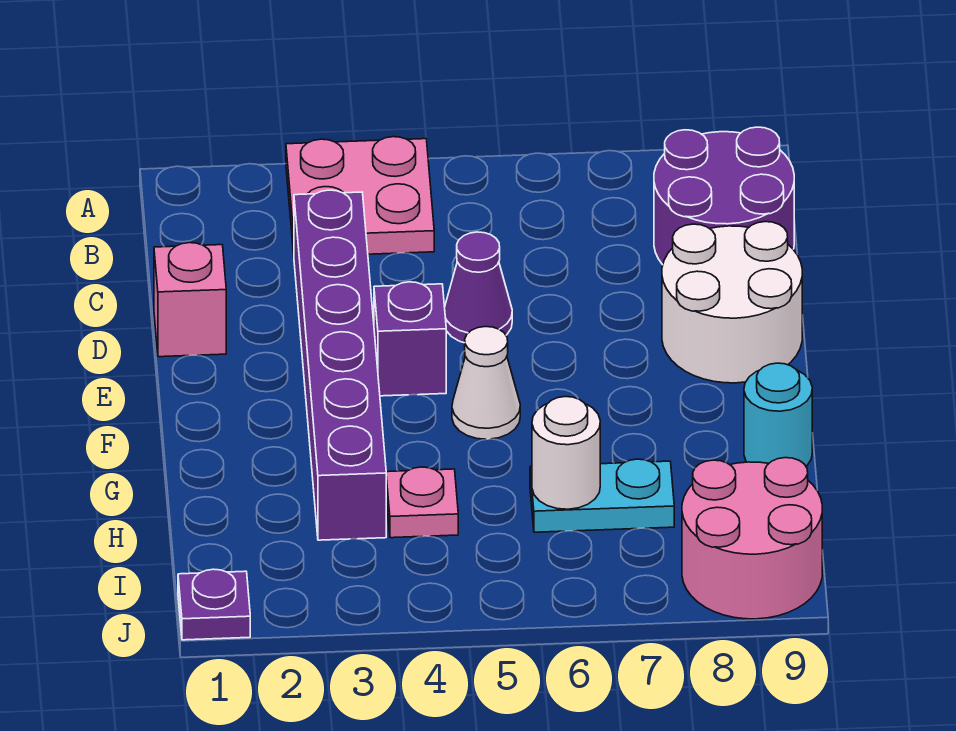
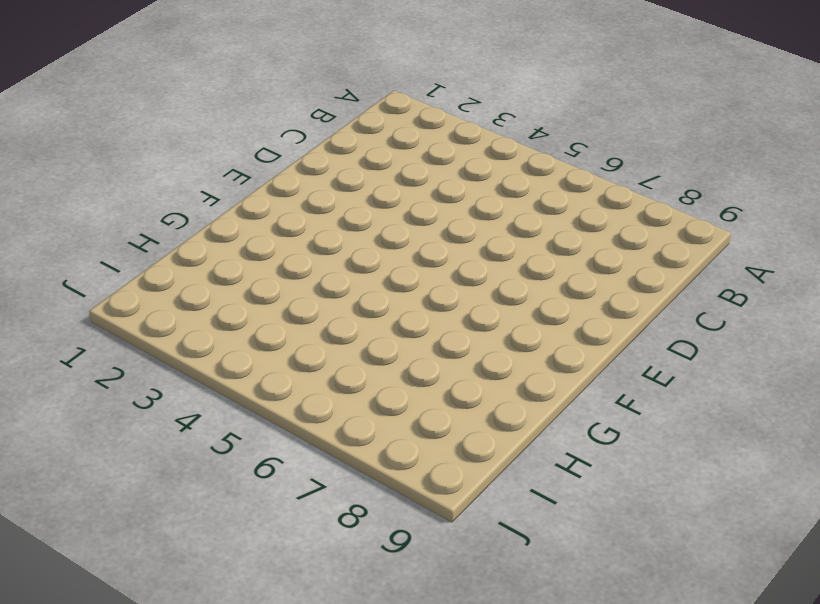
none -> pink plate A3:B4 level 1
none -> purple round brick B8:C9 level 1
none -> purple brick C3:H3 level 1

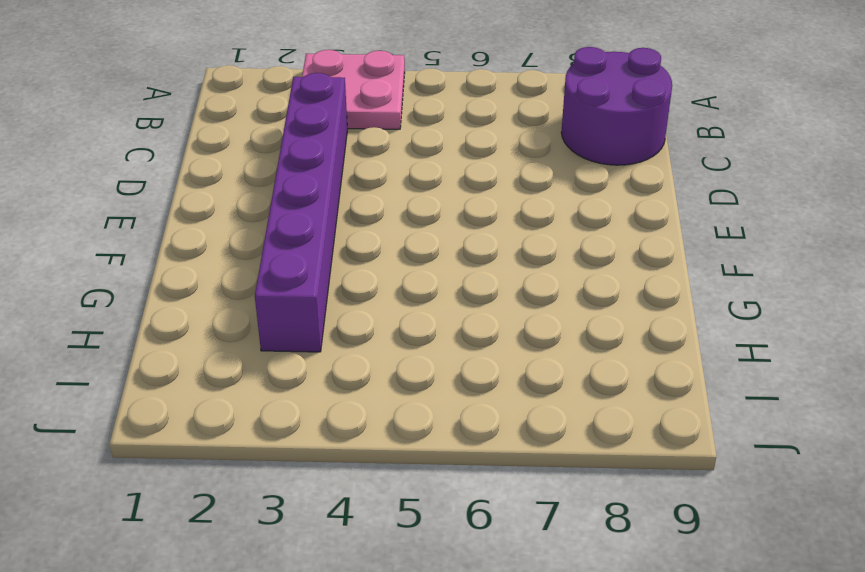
none -> pink brick D1 level 1
none -> purple cone D5 level 1
none -> white round brick D8:E9 level 1

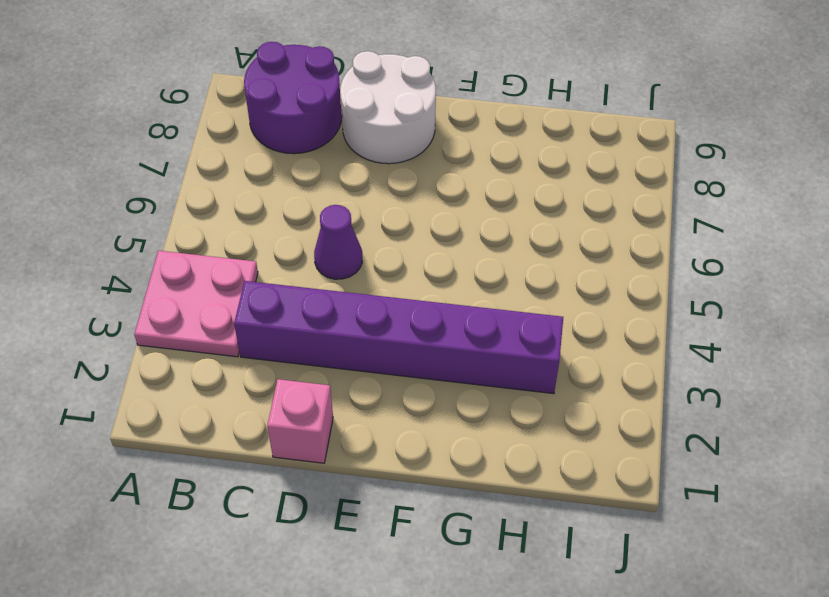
none -> purple brick E4 level 1
none -> white cone F5 level 1
none -> cyan round brick G9 level 1

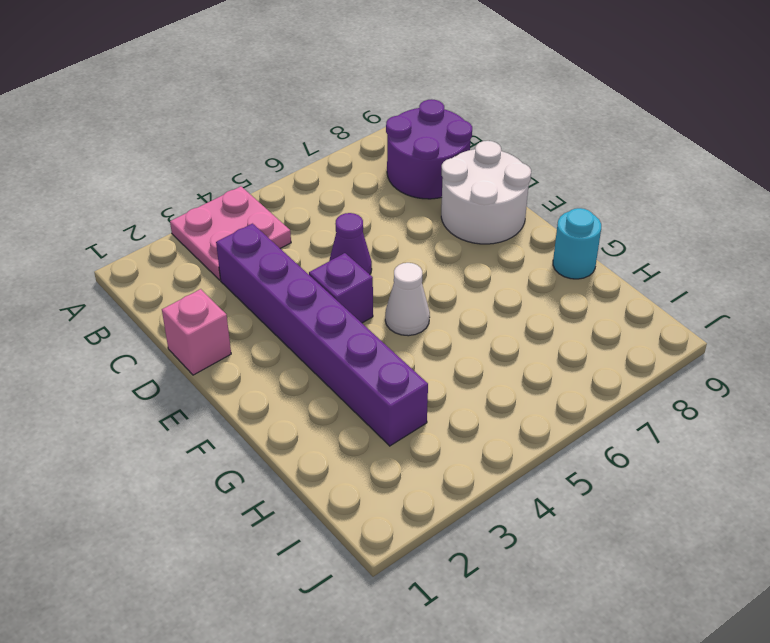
none -> pink plate H4 level 1
none -> cyan plate H6:H7 level 1
none -> pink round brick I8:J9 level 1

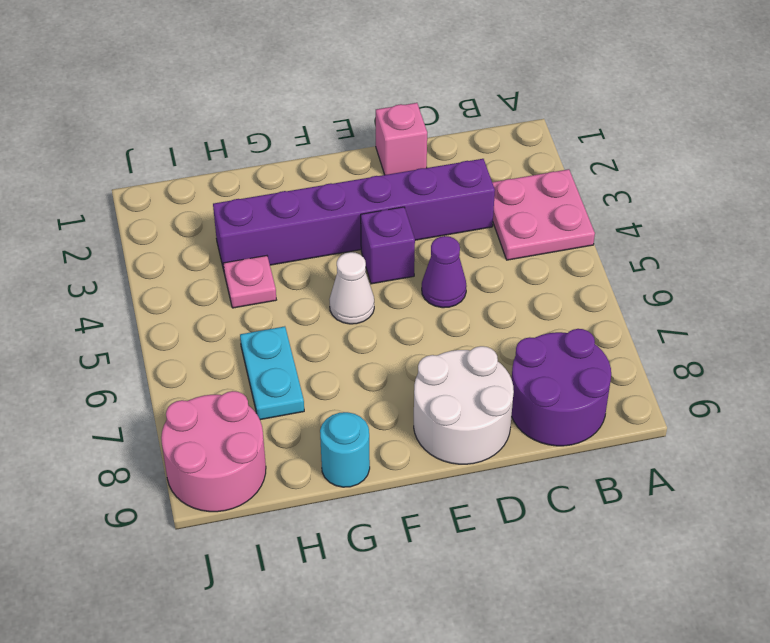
none -> purple plate J1 level 1
none -> white round brick H6 level 2

